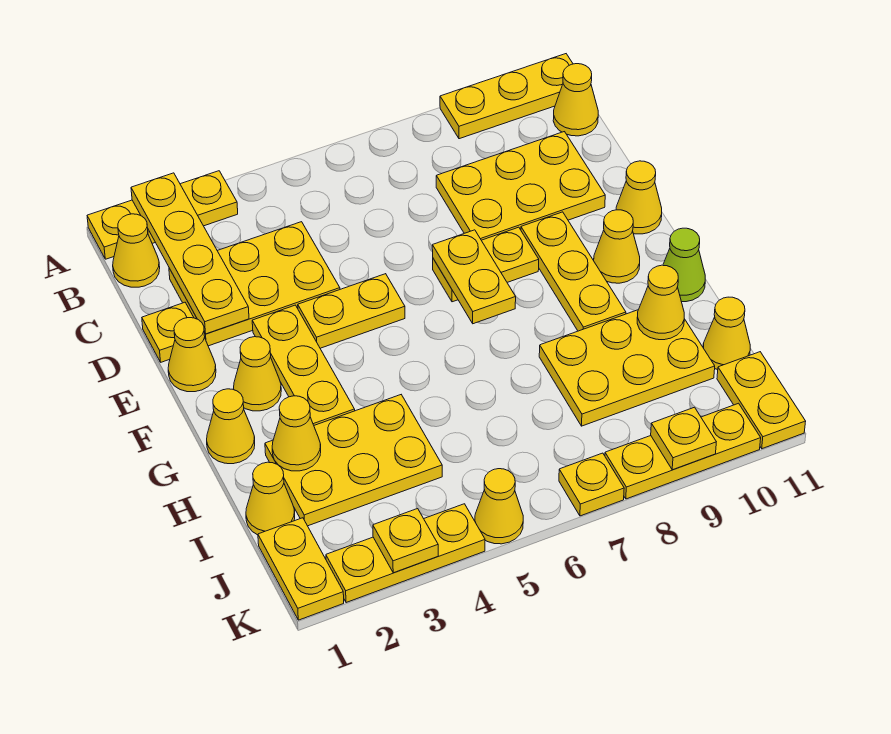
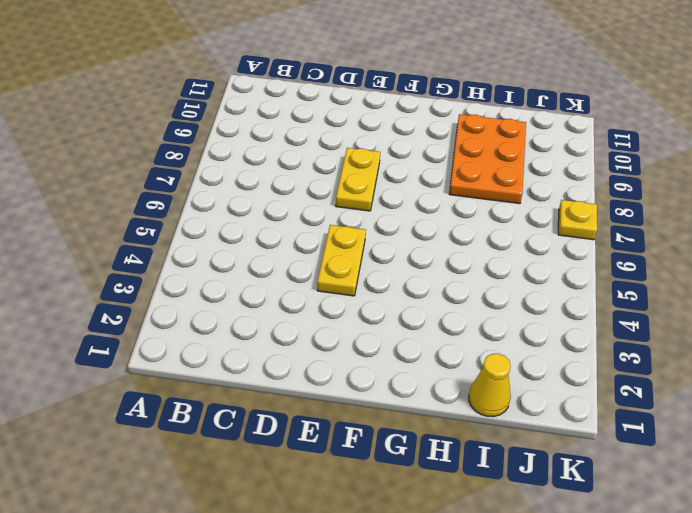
orange plate H8:I10 level 1 -> yellow plate H8:I10 level 1
none -> yellow plate A1:A3 level 1
none -> yellow plate A9:A11 level 1
none -> yellow cone B1 level 1
none -> yellow cone B11 level 1

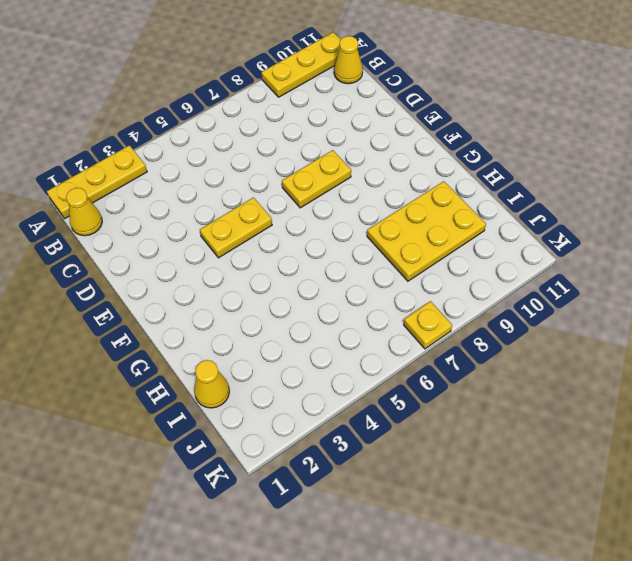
none -> yellow plate C2:D4 level 1
none -> yellow plate C8:D10 level 1
none -> yellow plate D1 level 1
none -> yellow cone E1 level 1

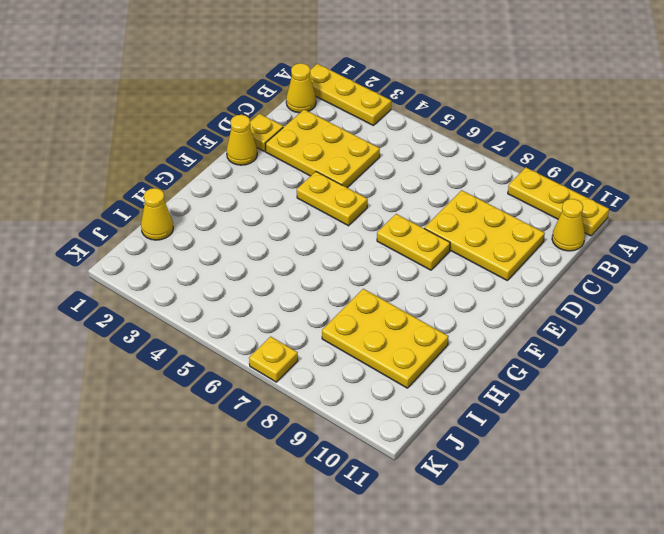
none -> yellow plate E3:G3 level 1
none -> yellow plate E9:G9 level 1
none -> yellow cone E11 level 1
none -> yellow cone F2 level 1

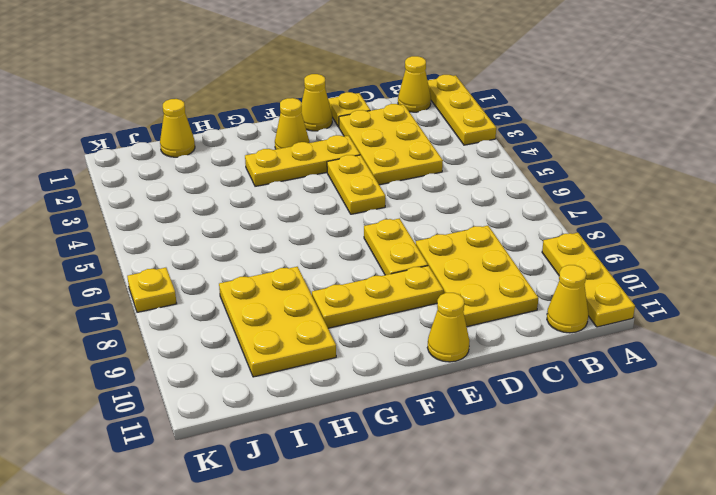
none -> yellow cone F10 level 1
none -> yellow cone G1 level 1
none -> lime cone G11 level 1
none -> yellow plate H2:I4 level 1

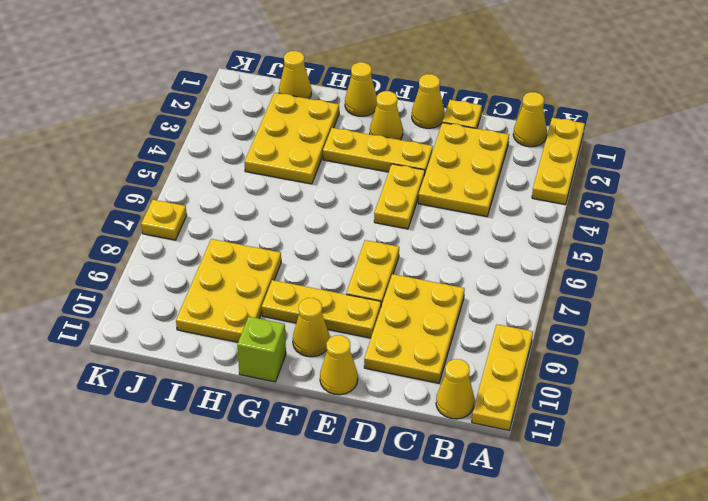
lime brick G11 level 1 -> lime cone G11 level 1
none -> yellow cone I11 level 1
none -> yellow plate J1:K1 level 1
none -> yellow plate J11:K11 level 1
none -> yellow plate K2:K4 level 1

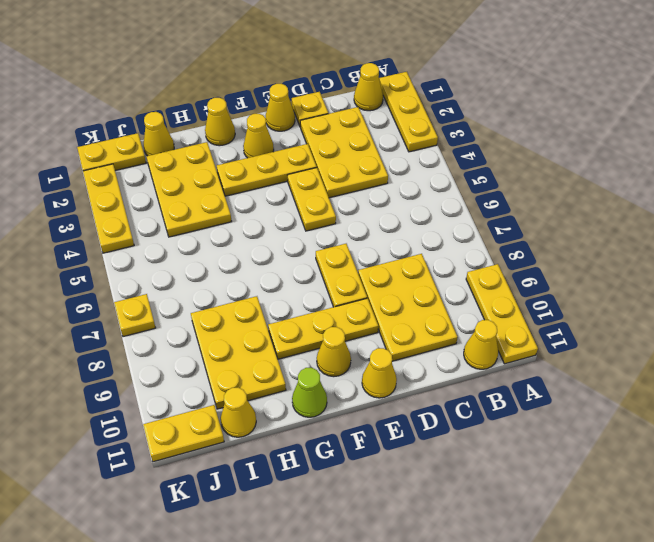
none -> yellow cone K5 level 1
none -> yellow plate K8:K10 level 1
none -> yellow plate A2:D2 level 2
none -> yellow plate E7:F7 level 2

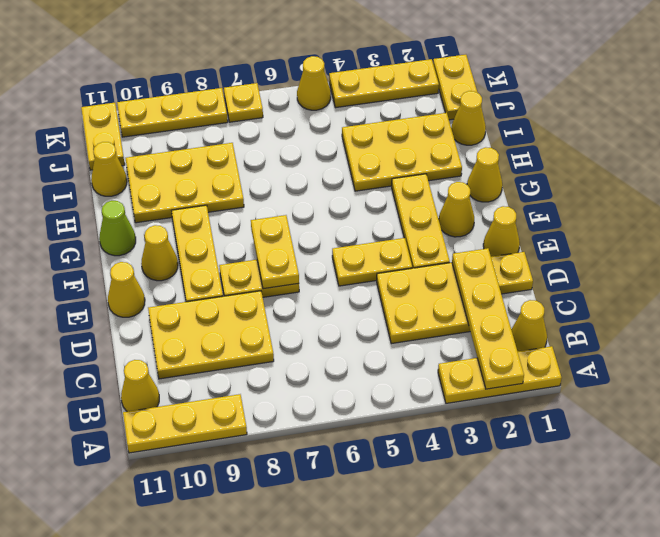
none -> yellow cone H2 level 2
none -> yellow cone H10 level 2
none -> yellow plate K3 level 2
none -> yellow plate K9 level 2

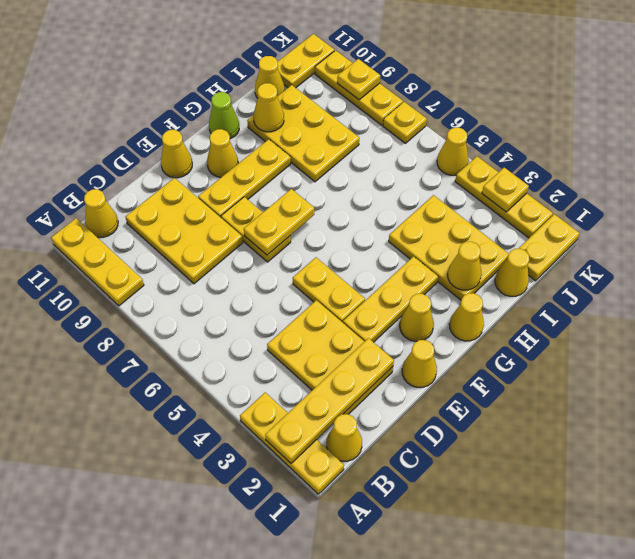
none -> yellow plate D1 level 1

